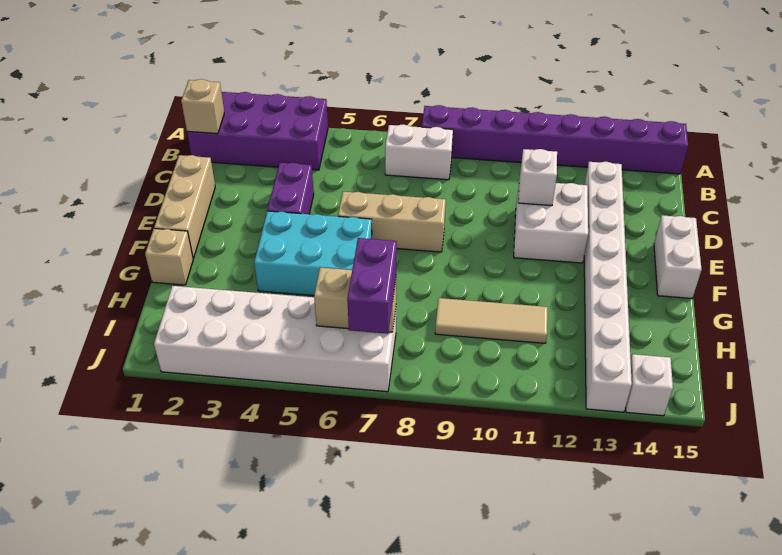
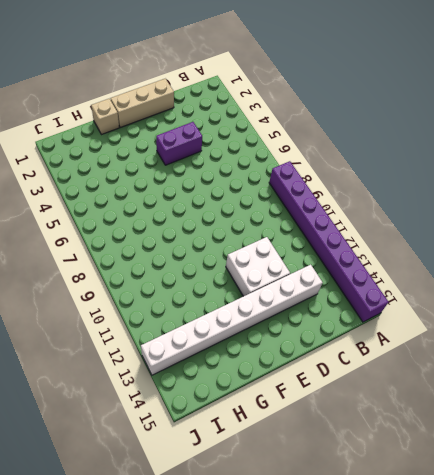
none -> purple brick A1:B4 level 1
none -> white brick B7:B8 level 1
none -> tan brick E6:E8 level 1

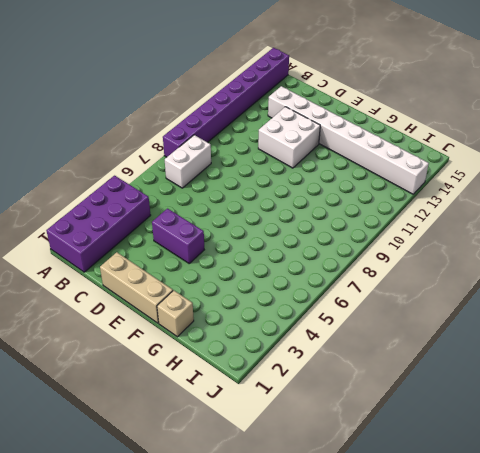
none -> tan brick E6:E8 level 1
none -> white brick E15:F15 level 1
none -> cyan brick F4:G6 level 1

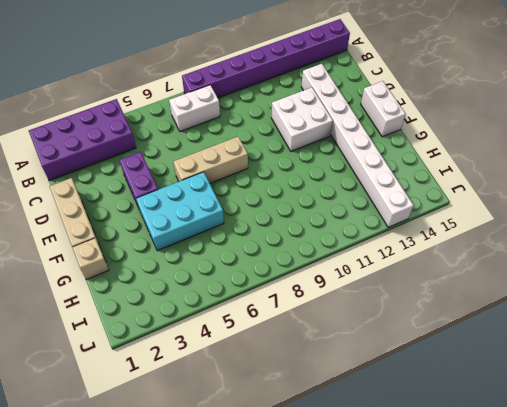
none -> tan tile H9:H11 level 1
none -> white brick I2:J7 level 1
none -> white brick J14 level 1

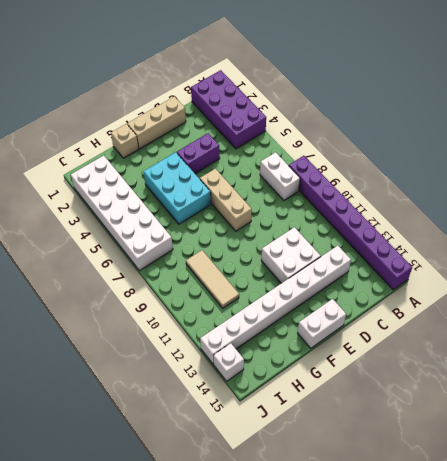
none -> tan brick B1 level 2
none -> white brick D11 level 2
none -> tan brick I6:I7 level 2

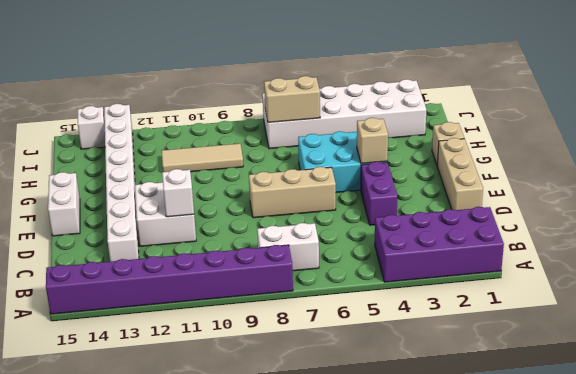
tan brick F4 level 2 -> tan brick B1 level 2
none -> purple brick I7:J7 level 3

